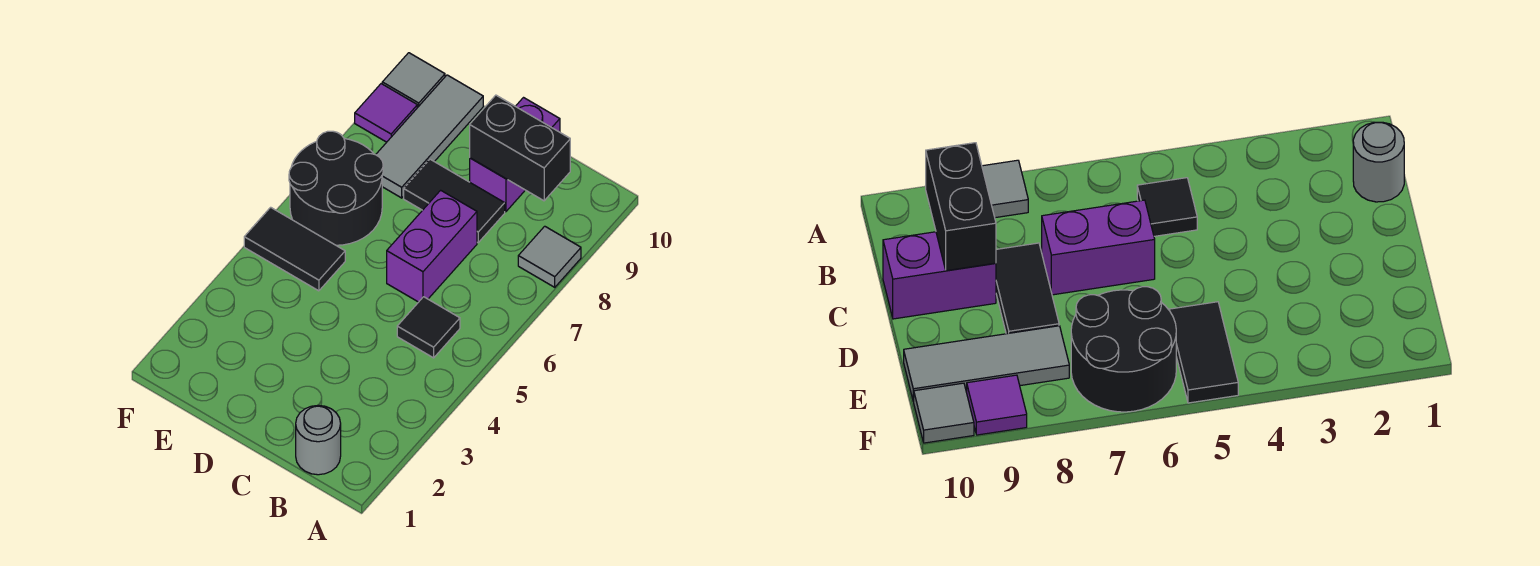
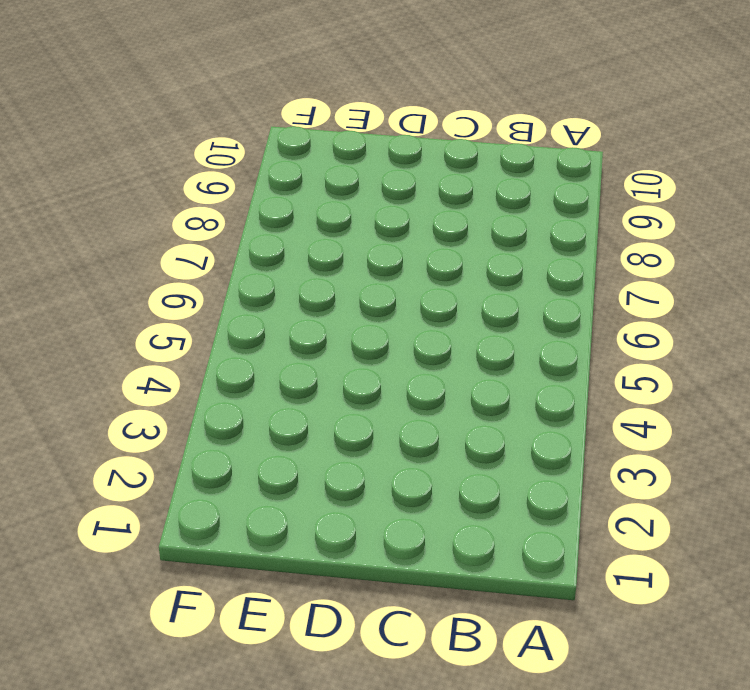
none -> grey tile A8 level 1
none -> grey round brick B1 level 1
none -> black tile B5 level 1

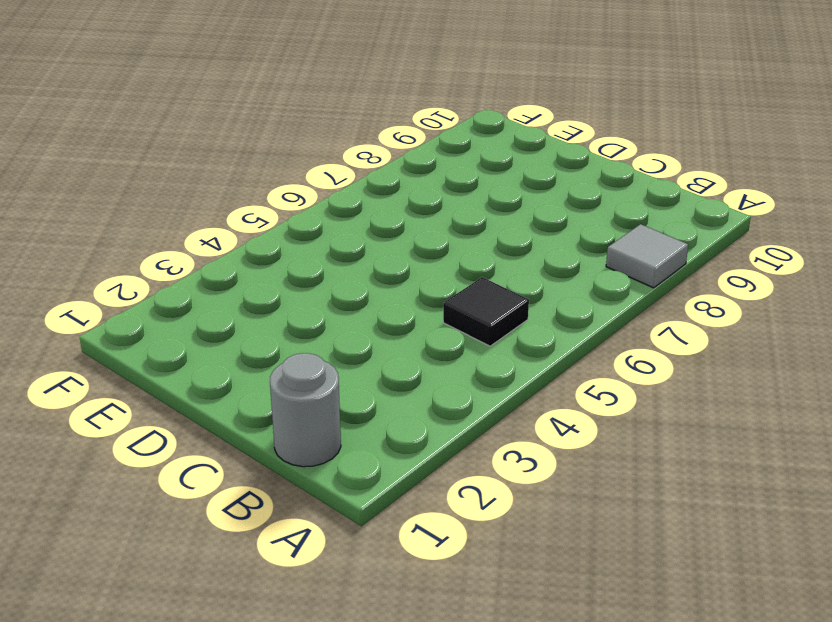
none -> purple brick C6:C7 level 1
none -> black tile C8:D8 level 1
none -> purple brick C9:C10 level 1

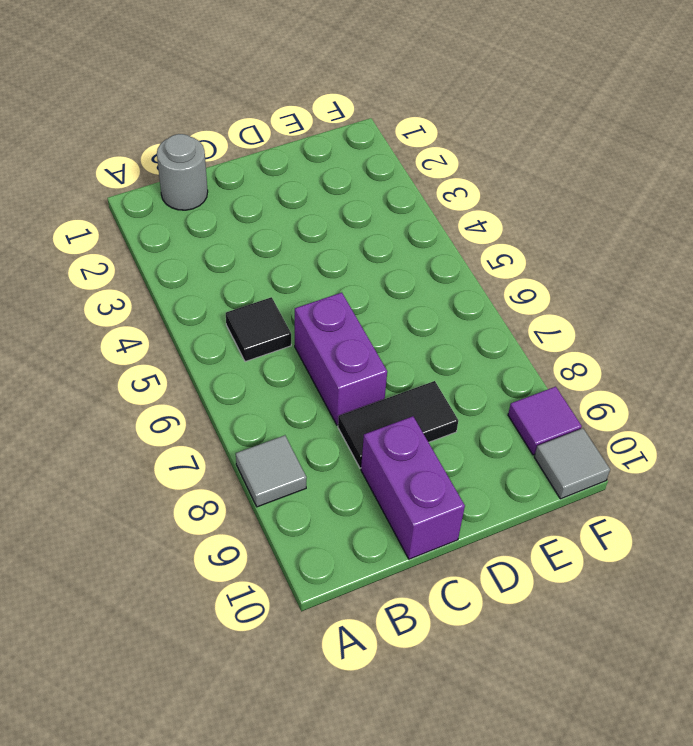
none -> black tile E5:F5 level 1
none -> black round brick E6:F7 level 1
none -> grey tile E8:E10 level 1

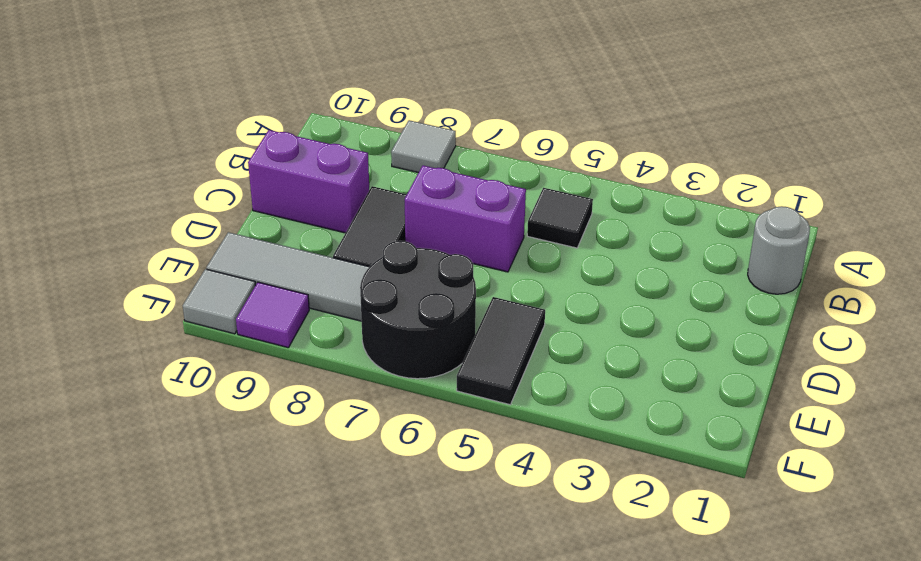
none -> black brick B9:C9 level 2

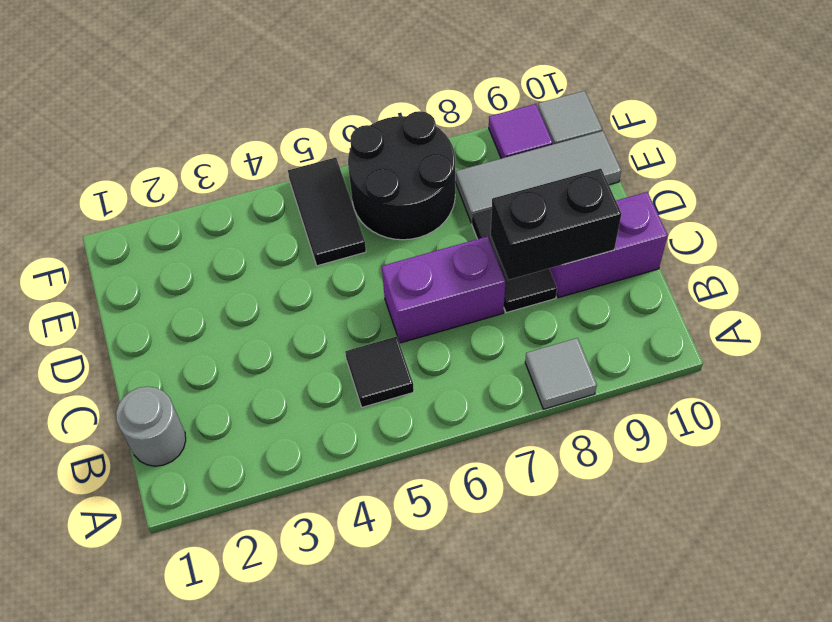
black brick C8:C9 level 2 -> black brick B9:C9 level 2

